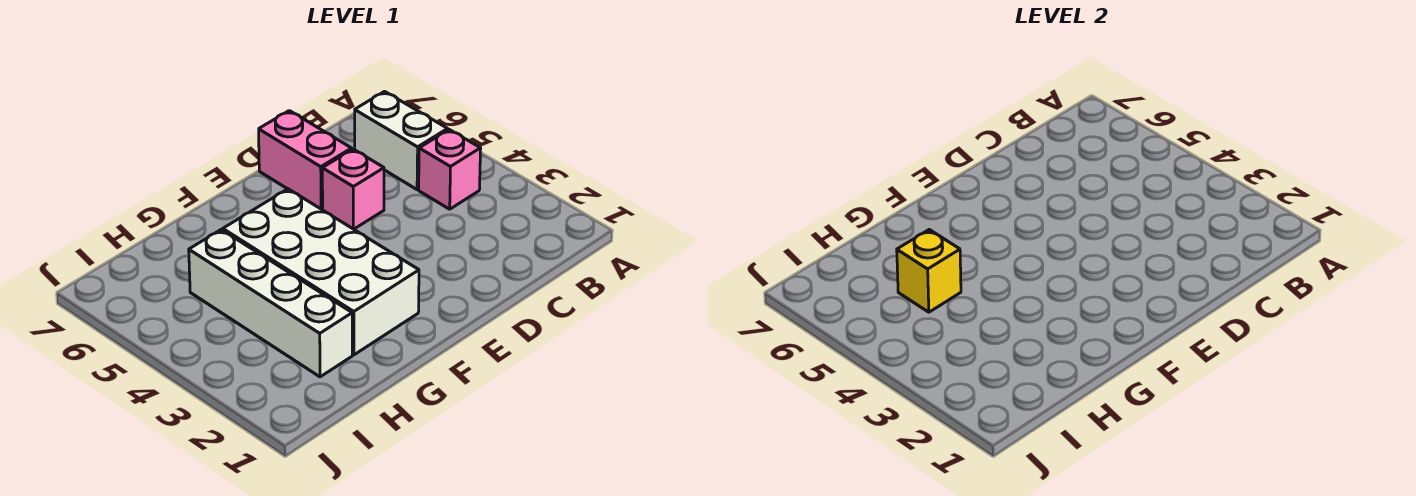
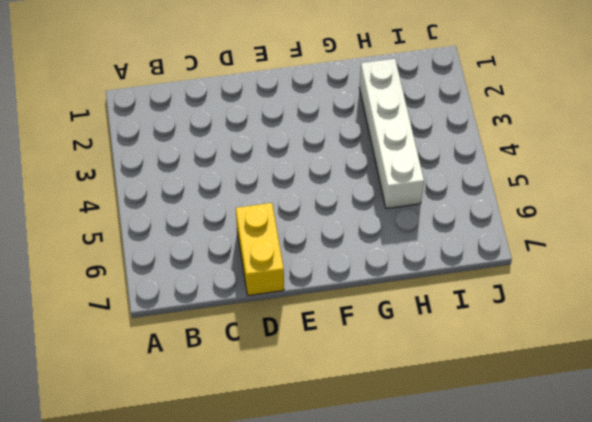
yellow brick D6:D7 level 1 -> pink brick D6:D7 level 1
none -> pink brick B4 level 1
none -> white brick B5:B6 level 1

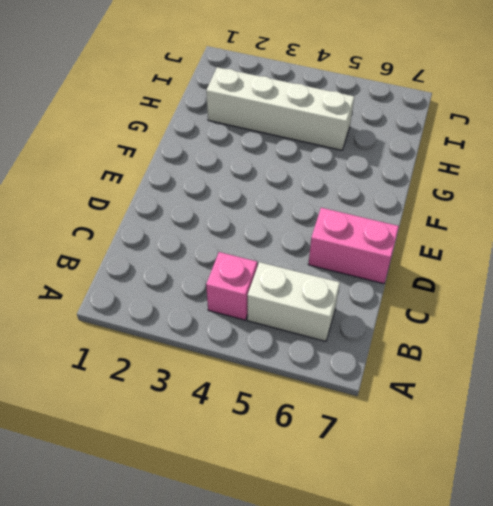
none -> pink brick D5 level 1
none -> white brick F2:G5 level 1

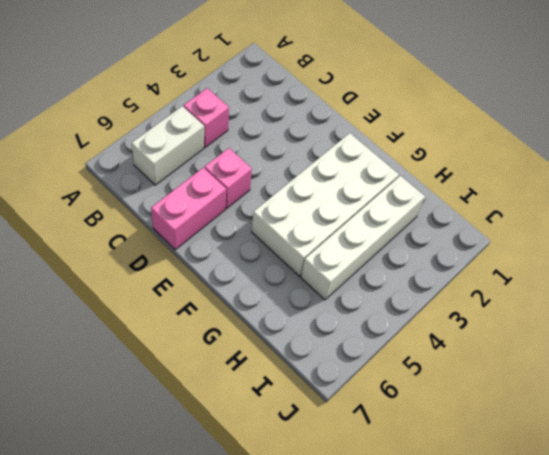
none -> yellow brick H5 level 2

